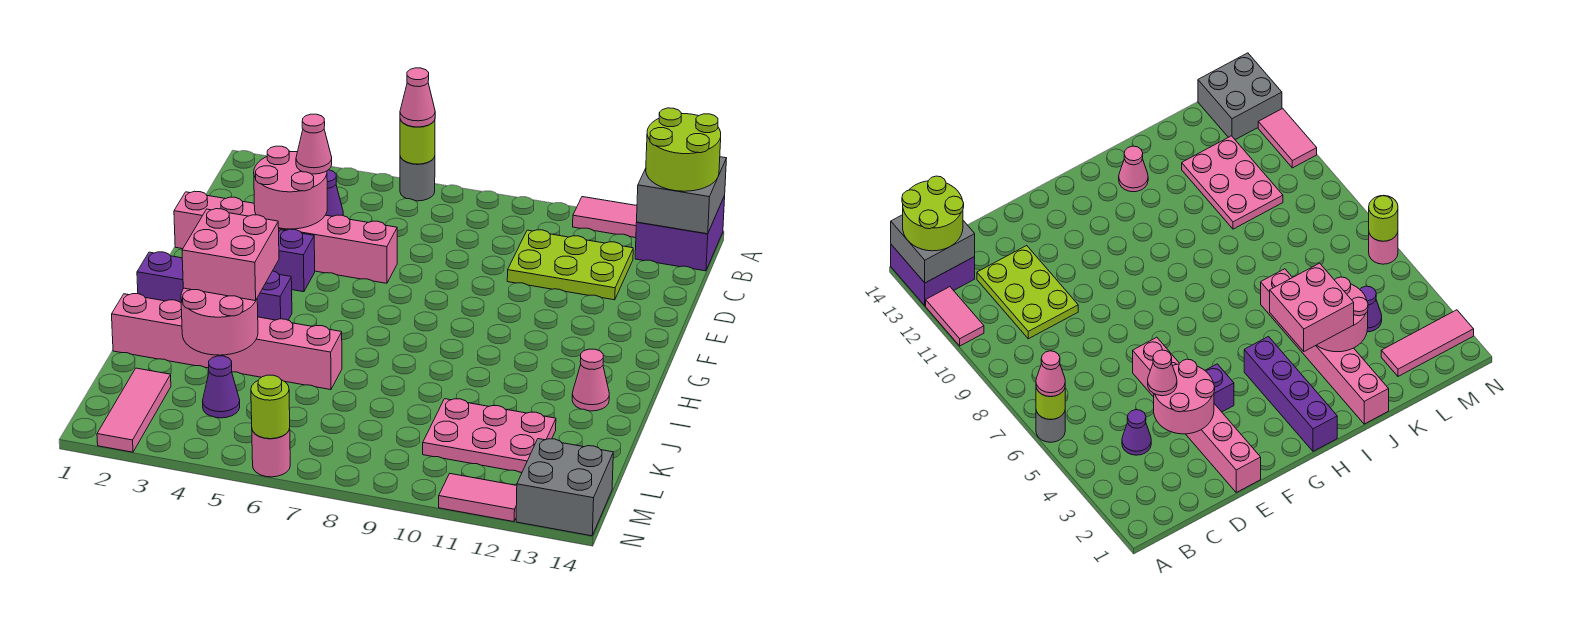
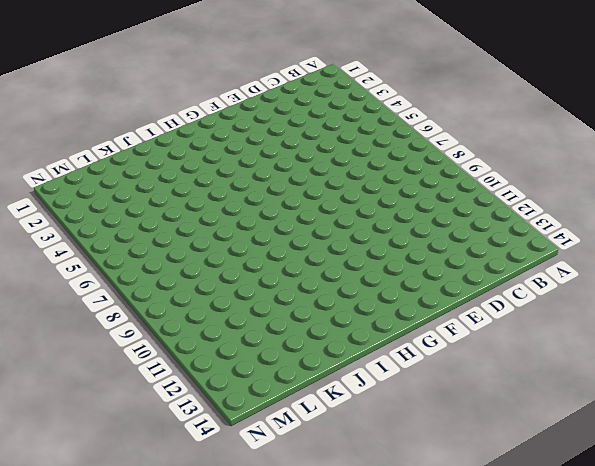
none -> grey round brick A6 level 1
none -> pink tile A11:A12 level 1
none -> purple brick A13:B14 level 1

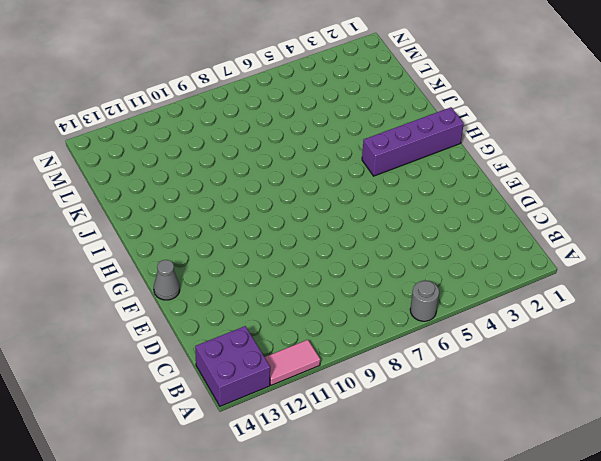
grey cone F14 level 1 -> none
none -> purple cone C4 level 1
none -> lime plate C10:D12 level 1
none -> pink brick E1:E6 level 1

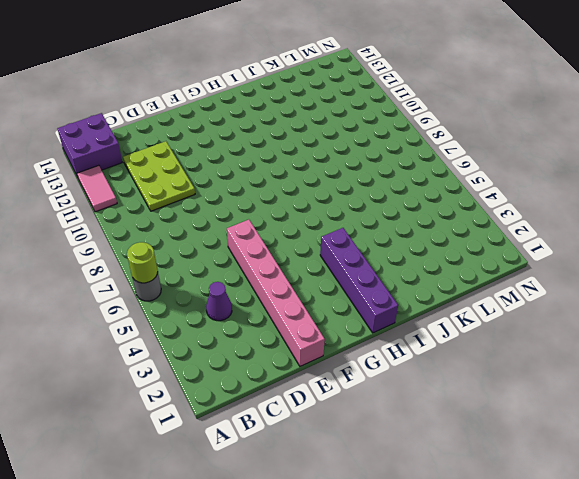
none -> purple brick F4 level 1
none -> pink cone I13 level 1
none -> pink brick J1:J6 level 1

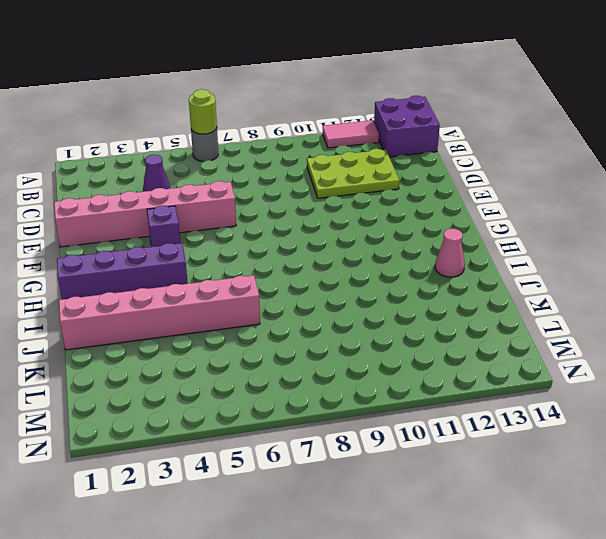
none -> pink plate K10:L12 level 1
none -> pink tile L2:N2 level 1
none -> purple cone L4 level 1

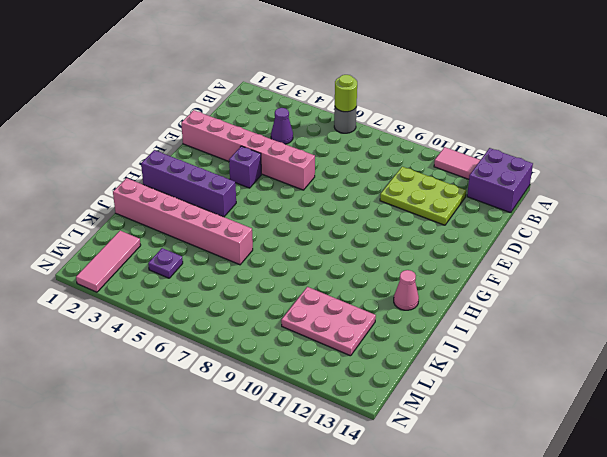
purple plate L4 level 1 -> purple cone L4 level 1
none -> grey brick M13:N14 level 1
none -> pink round brick N6 level 1
none -> pink tile N11:N12 level 1

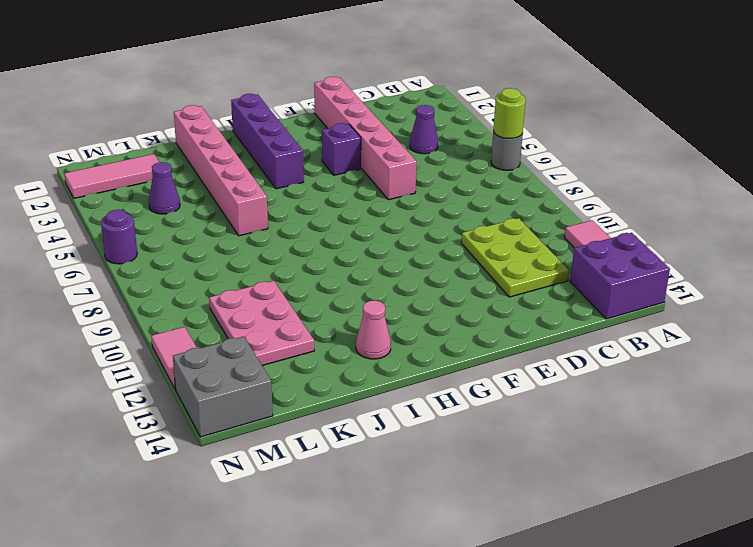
purple round brick N6 level 1 -> pink round brick N6 level 1
none -> grey brick A13:B14 level 2
none -> pink round brick D3:E4 level 2
none -> pink round brick J3:K4 level 2

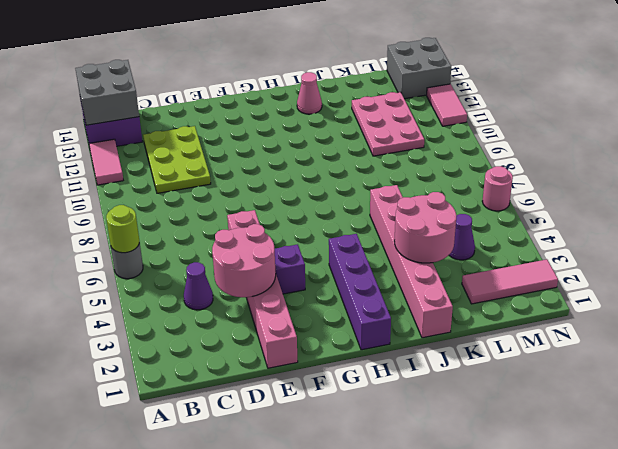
none -> lime round brick N6 level 2
none -> pink cone A6 level 3
none -> lime round brick A13:B14 level 3

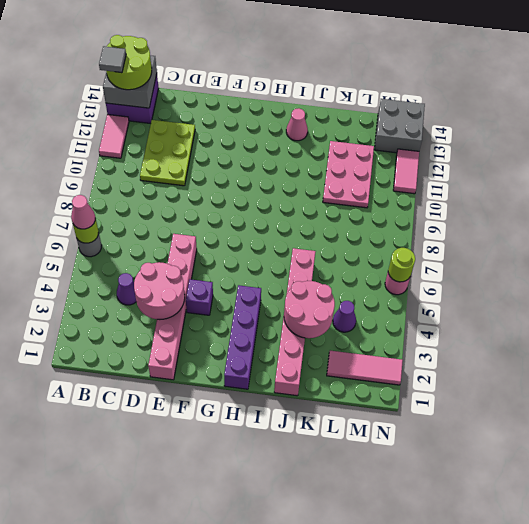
grey tile A13 level 4 -> none
none -> pink cone D4 level 3
none -> pink brick I3:J4 level 3

